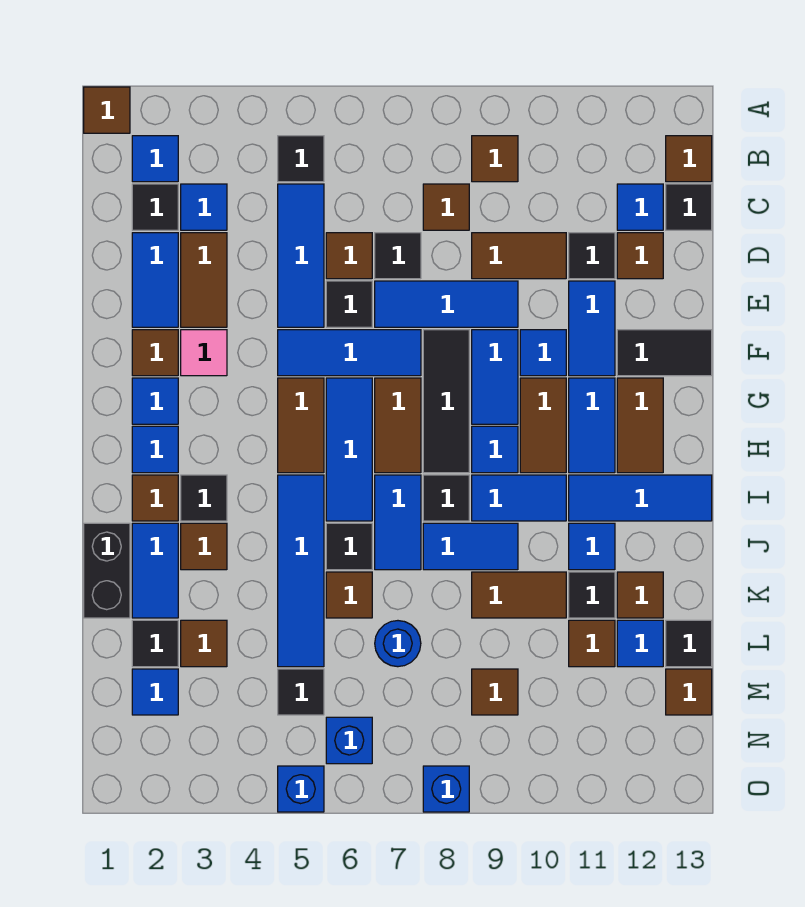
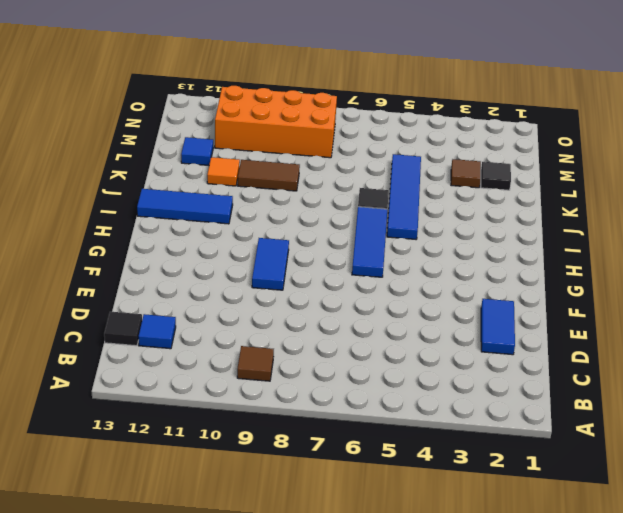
orange tile K11 level 1 -> black tile K11 level 1
orange brick M8:N11 level 1 -> brown tile M9 level 1
none -> brown tile A1 level 1
none -> blue tile B2 level 1
none -> black tile B5 level 1
none -> brown tile B13 level 1

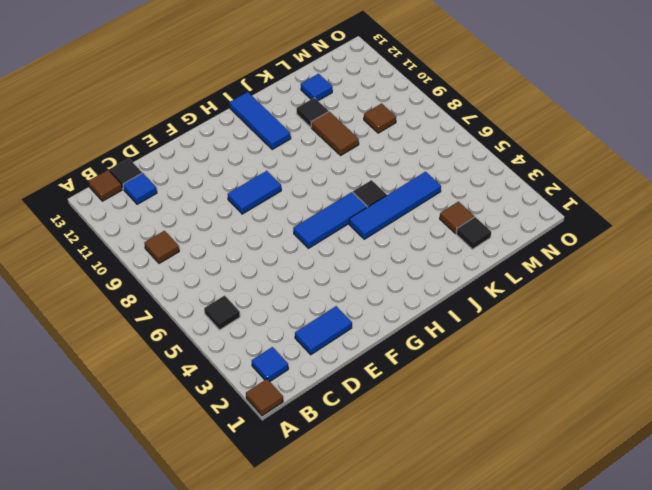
none -> black tile C2 level 1
none -> blue tile C3 level 1
none -> blue tile C5:E5 level 1
none -> brown tile C8 level 1

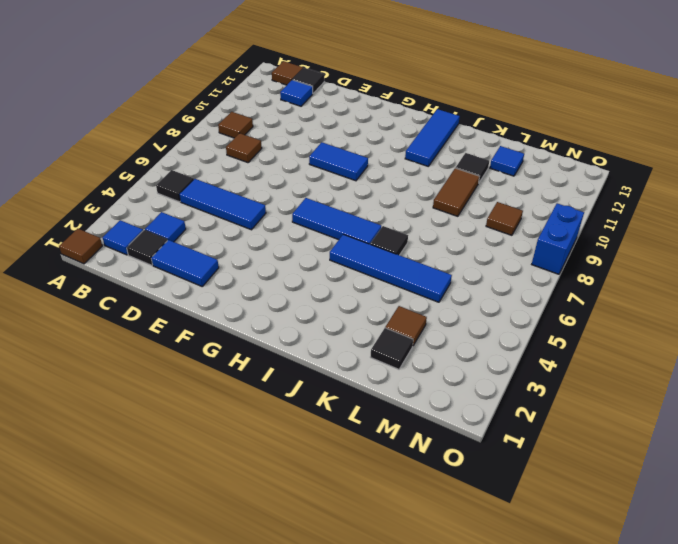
blue brick O8:O9 level 1 -> blue brick O8 level 1
none -> brown tile D3:E3 level 1
none -> brown tile D6 level 1
none -> black tile D7 level 1
none -> brown tile D9:D10 level 1

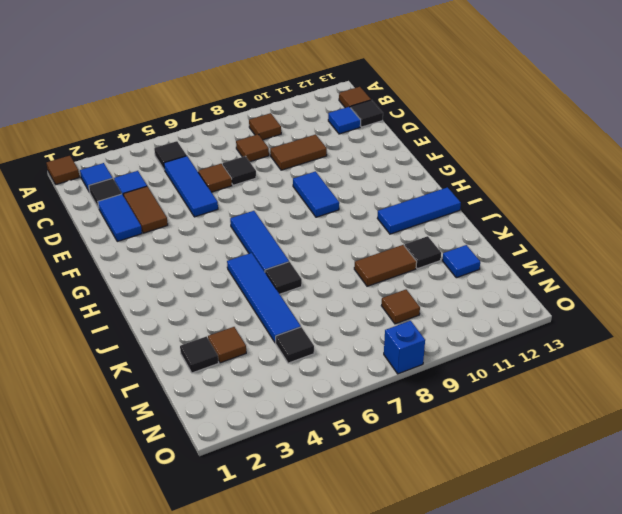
none -> black tile D11 level 1
none -> brown tile D12 level 1
none -> black tile E6 level 1
none -> blue tile E7:E9 level 1

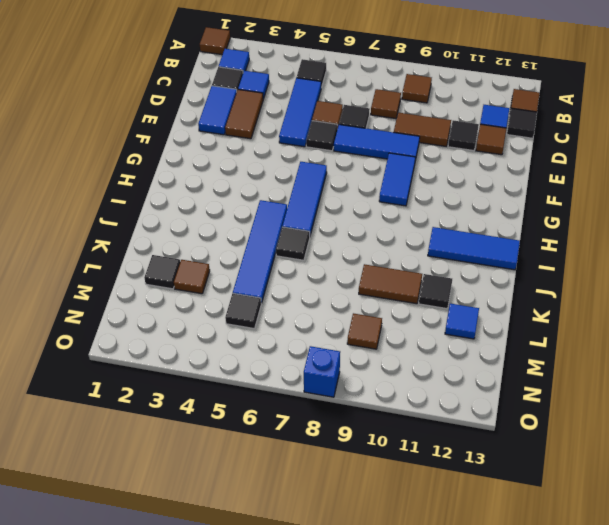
none -> blue tile E11:F11 level 1
none -> brown tile F2 level 1
none -> pink tile F3 level 1
none -> blue tile F5:F7 level 1

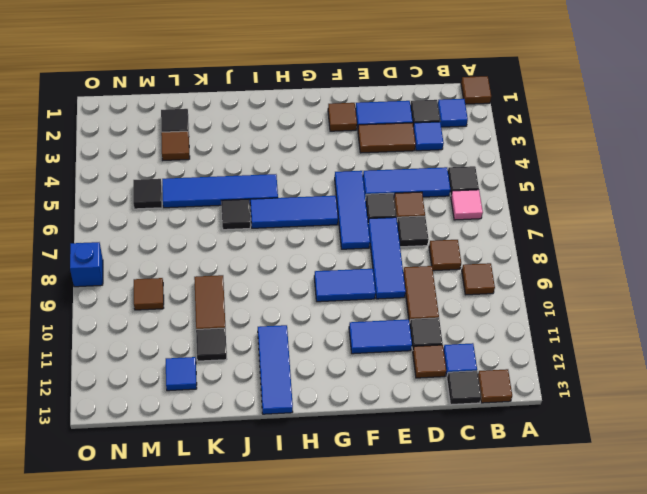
pink tile B6 level 1 -> pink tile F3 level 1
none -> black tile F8:H8 level 1
none -> blue tile F10 level 1
none -> black tile F12:F13 level 1
none -> blue tile G2 level 1

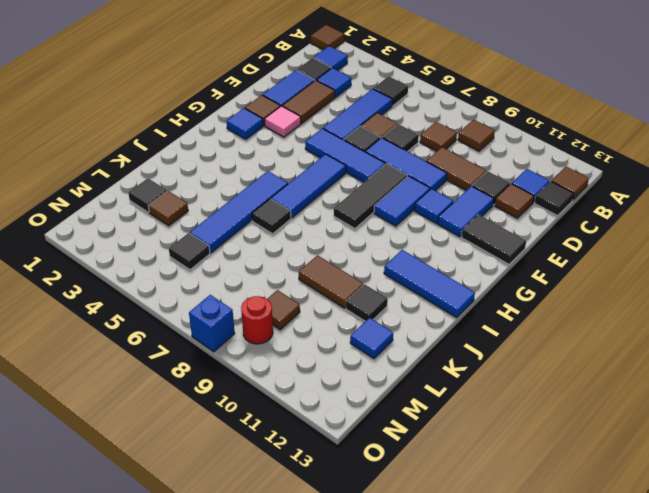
red round brick N9 level 1 -> none
none -> brown tile G5:H5 level 1
none -> brown tile G7:H7 level 1
none -> brown tile G10:H10 level 1
none -> blue tile G11:H11 level 1

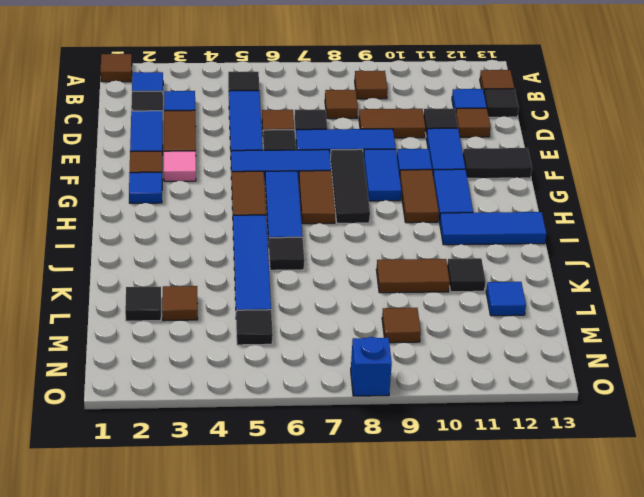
none -> brown tile G12:H12 level 1
none -> blue tile H2 level 1
none -> blue tile H9 level 1
none -> brown tile I2 level 1

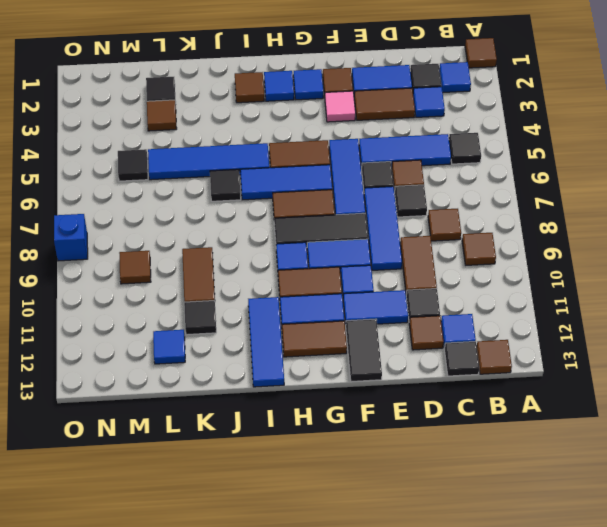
none -> black tile I3 level 1
none -> blue tile I7:J7 level 1
none -> black tile I8 level 1
none -> blue tile I9:I10 level 1

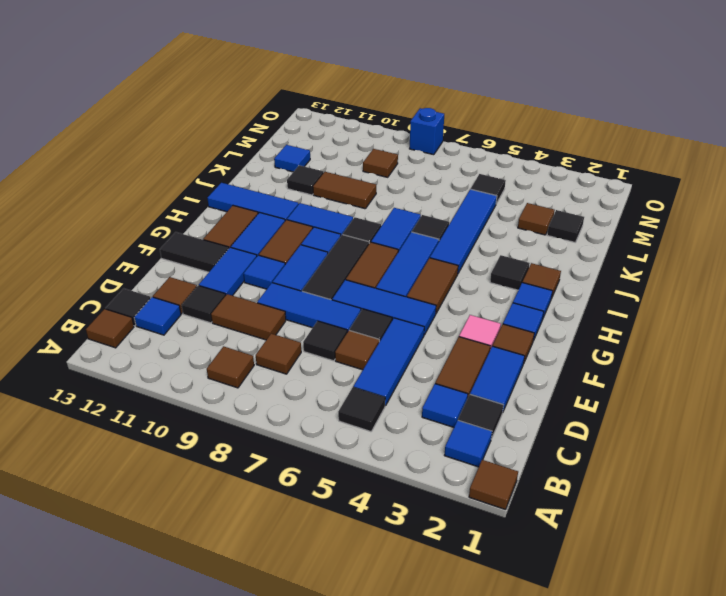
none -> black brick J1:K1 level 1
none -> blue tile J2:K2 level 1
none -> brown tile J3 level 1
none -> blue tile J8:J9 level 1

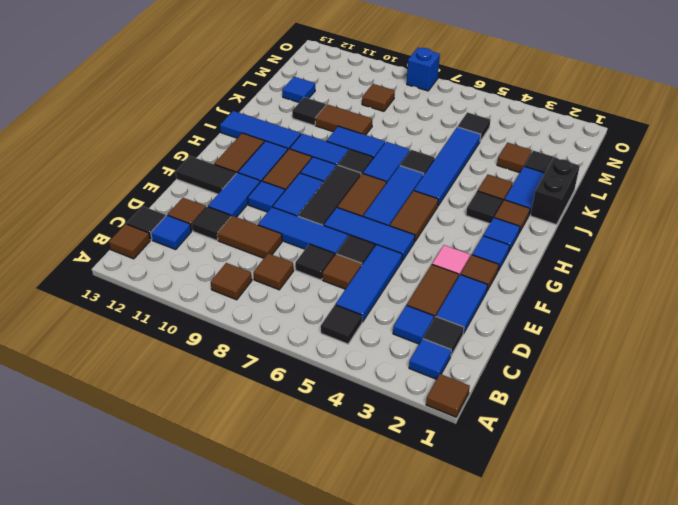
none -> blue tile J11 level 1
none -> brown tile K6 level 1
none -> brown tile K12 level 1
none -> blue round brick L7 level 1

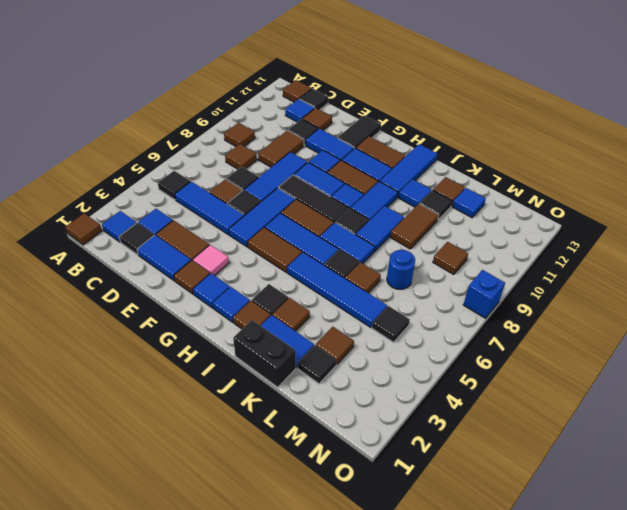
none -> brown tile L11 level 1
none -> black tile L13 level 1
none -> blue tile M2 level 1
none -> brown tile M13 level 1

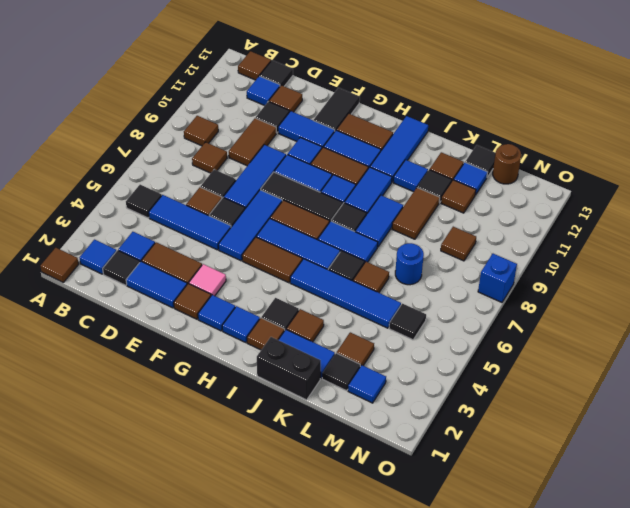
brown round brick M13 level 1 -> brown tile M13 level 1
none -> blue brick N6 level 1
none -> blue brick O5 level 1

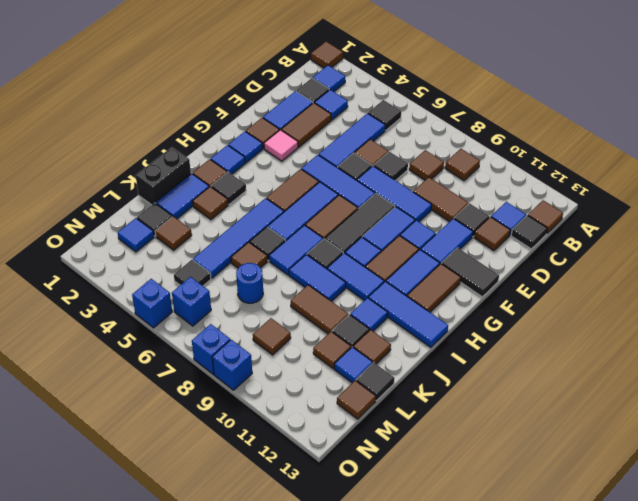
blue brick O9 level 1 -> none

